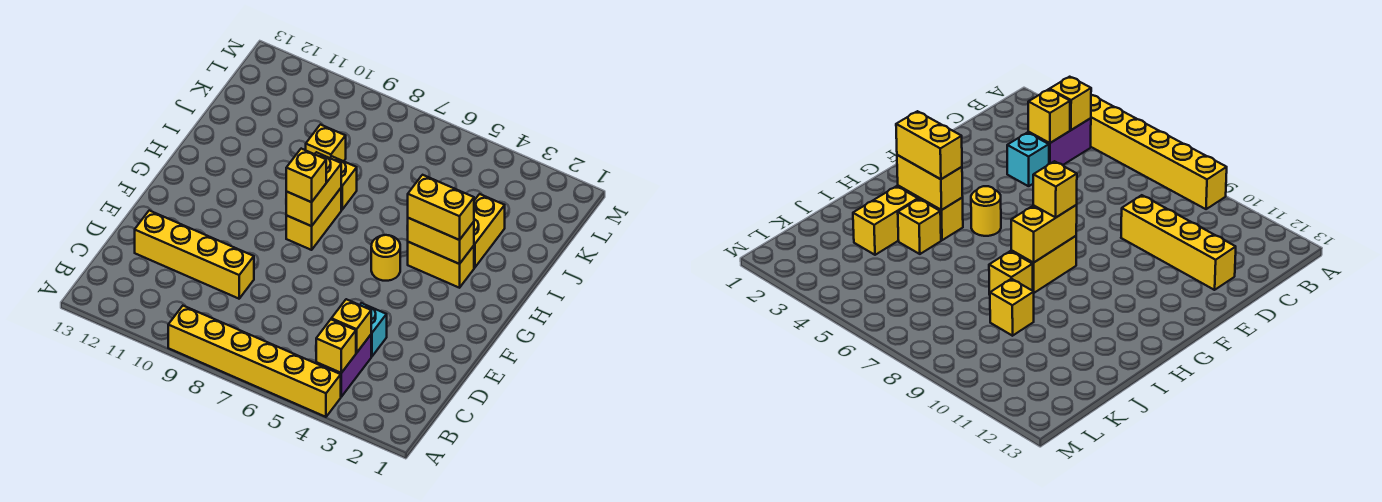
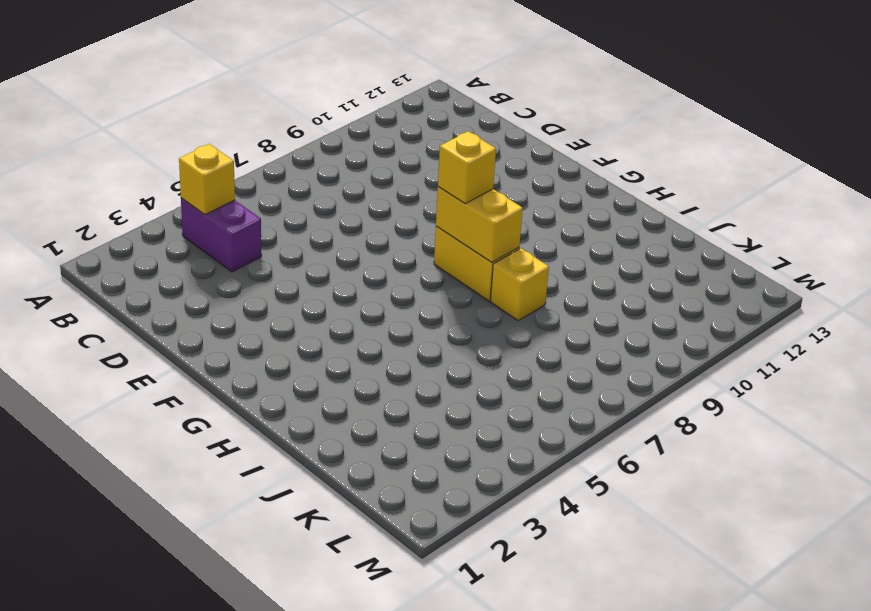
none -> yellow brick A4:A9 level 1
none -> cyan brick D4 level 1
none -> yellow brick D9:D12 level 1

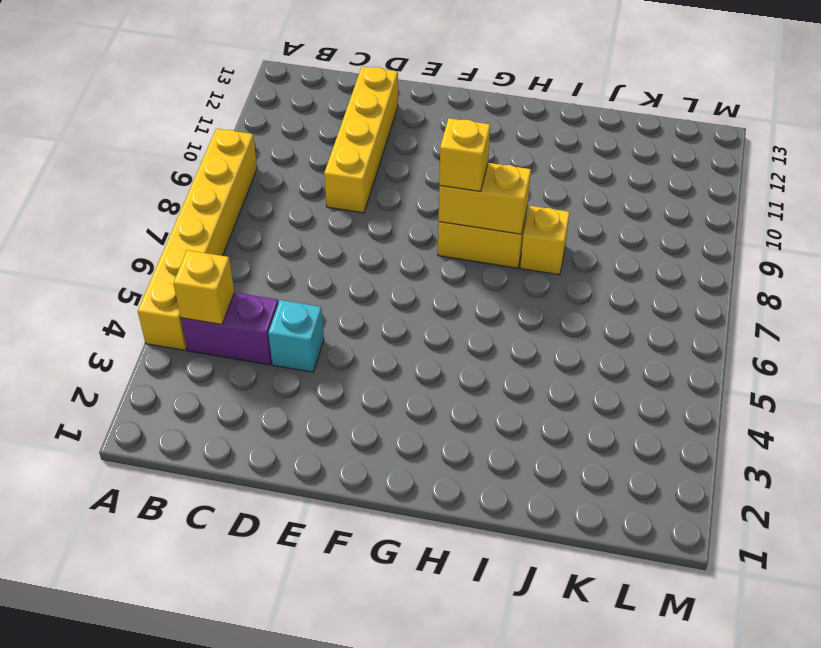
none -> yellow round brick G5 level 1
none -> yellow brick H3:H4 level 1
none -> yellow brick I3:J3 level 1

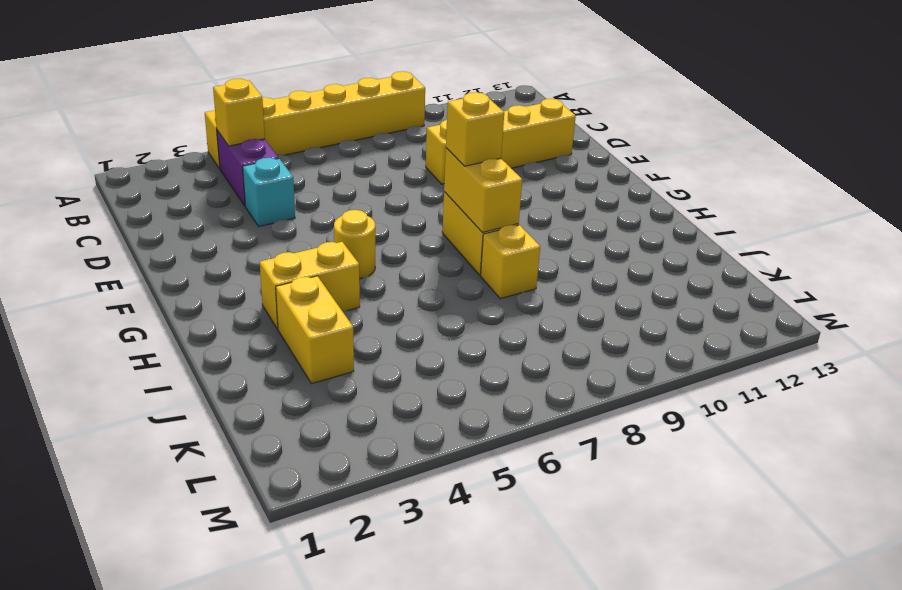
none -> yellow brick I4 level 1
none -> yellow brick J9 level 1
none -> yellow brick C4 level 2

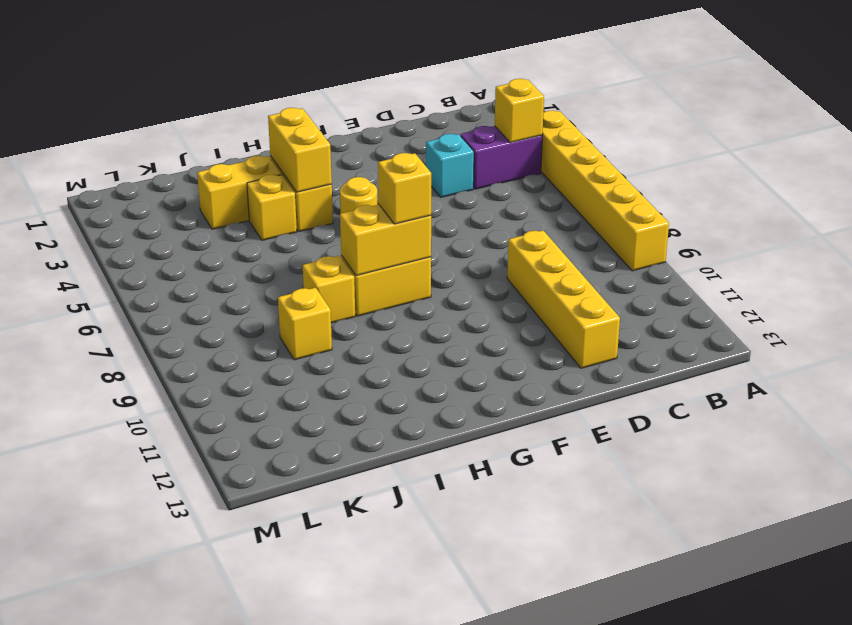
none -> yellow brick C4 level 2
none -> yellow brick H3:H4 level 3

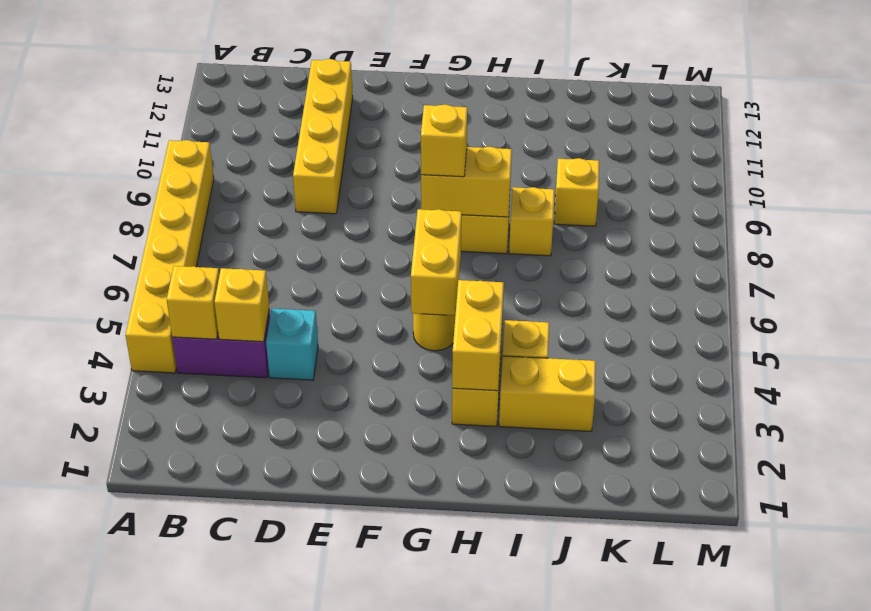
yellow brick G5:G6 level 2 -> yellow brick H3:H4 level 3

